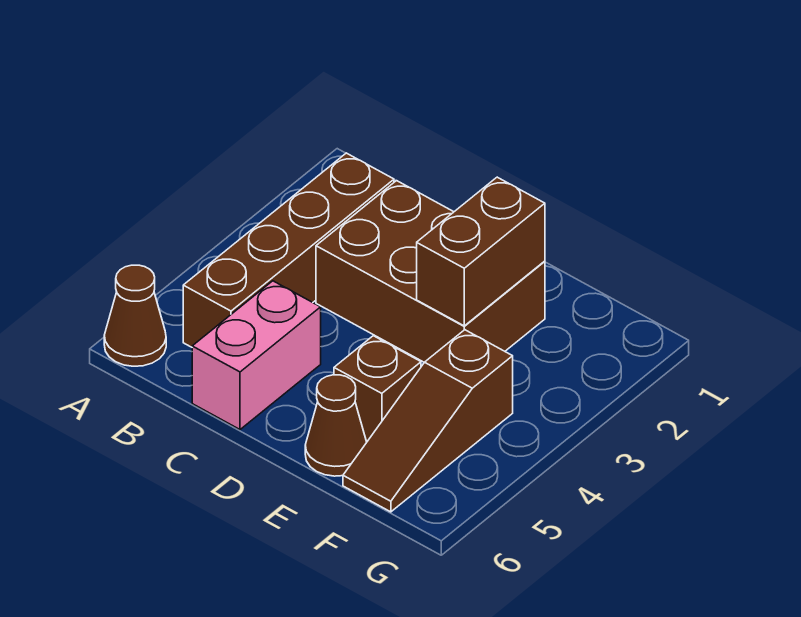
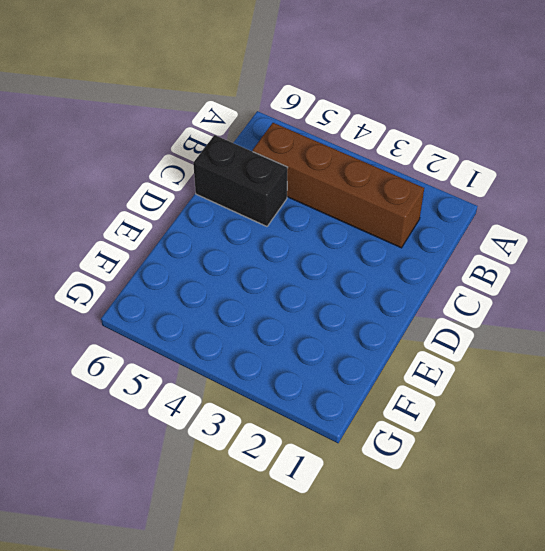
black brick C5:C6 level 1 -> pink brick C5:C6 level 1
none -> brown cone A6 level 1
none -> brown brick C2:E3 level 1

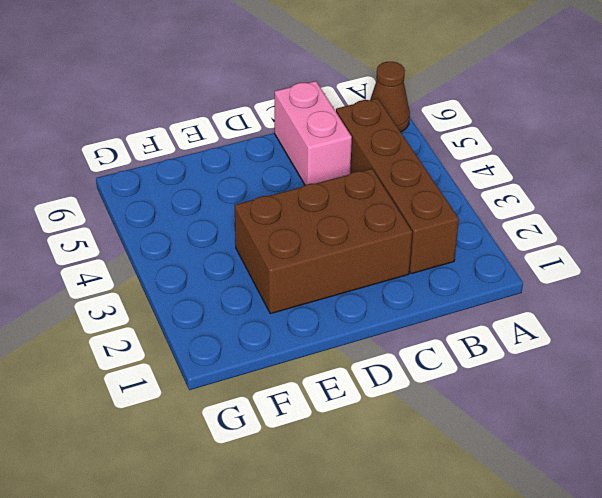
none -> brown brick E5 level 1
none -> brown cone E6 level 1

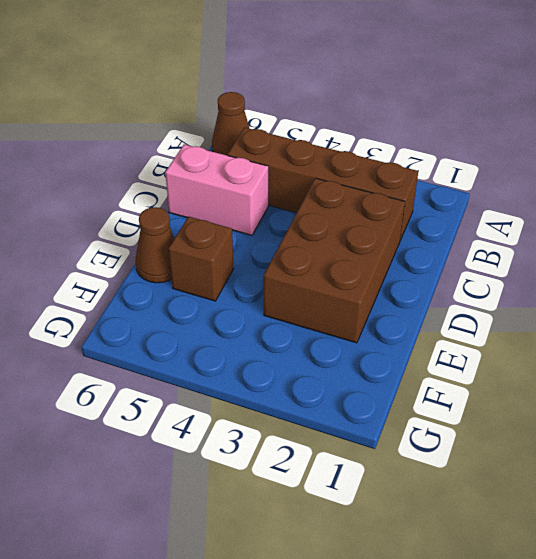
none -> brown slope F4:F6 level 1 top 4
none -> brown brick E2:E3 level 2

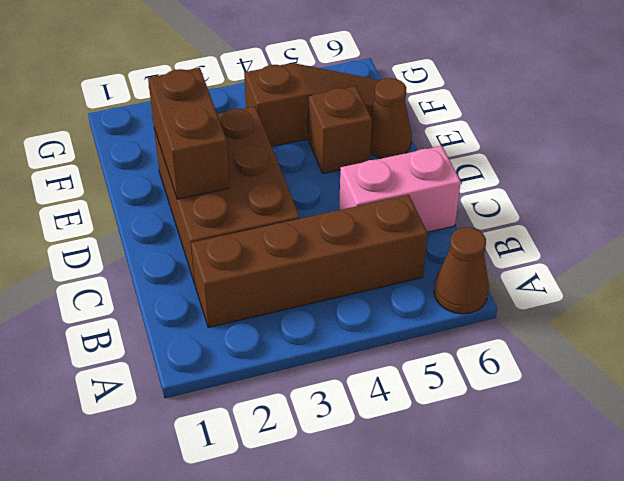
brown brick D2:E2 level 2 -> brown brick E2:E3 level 2

